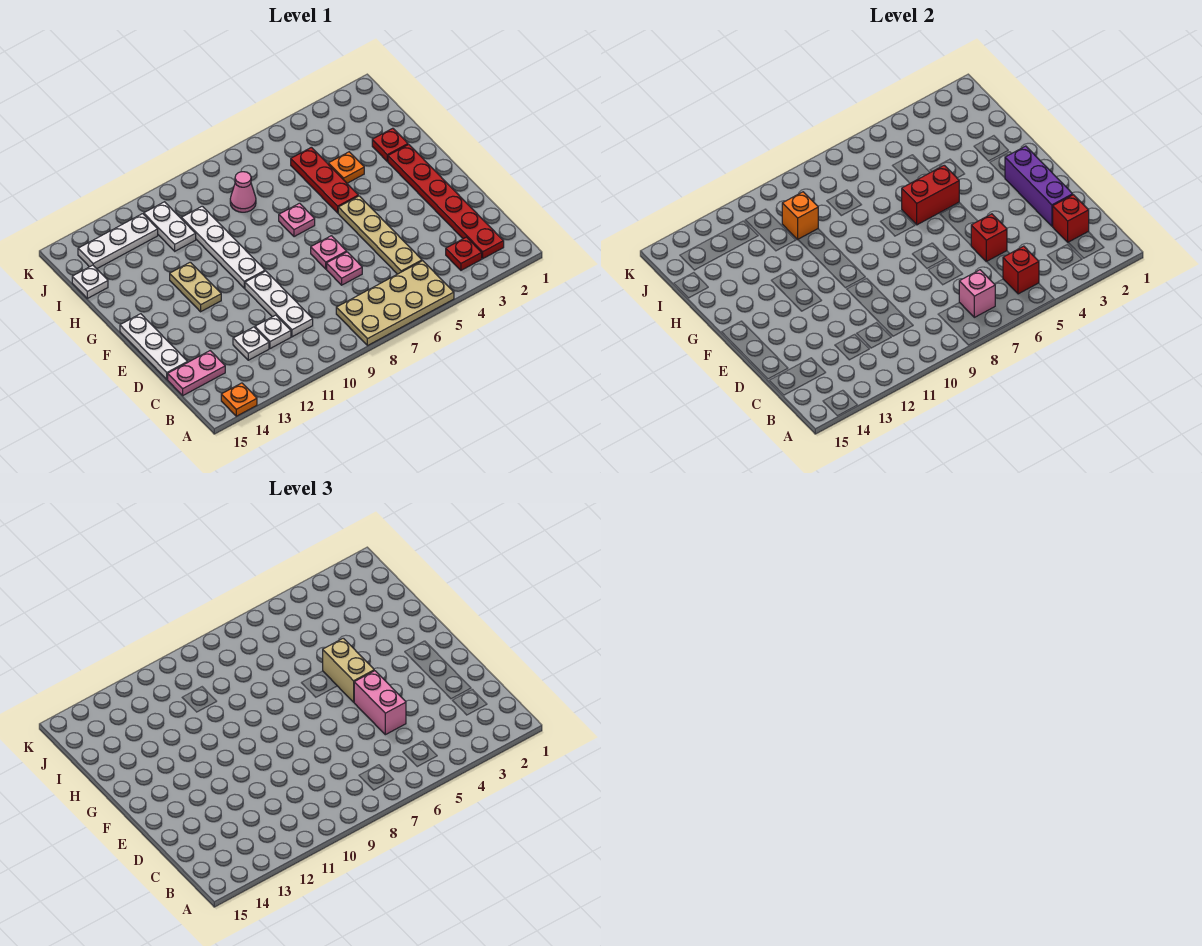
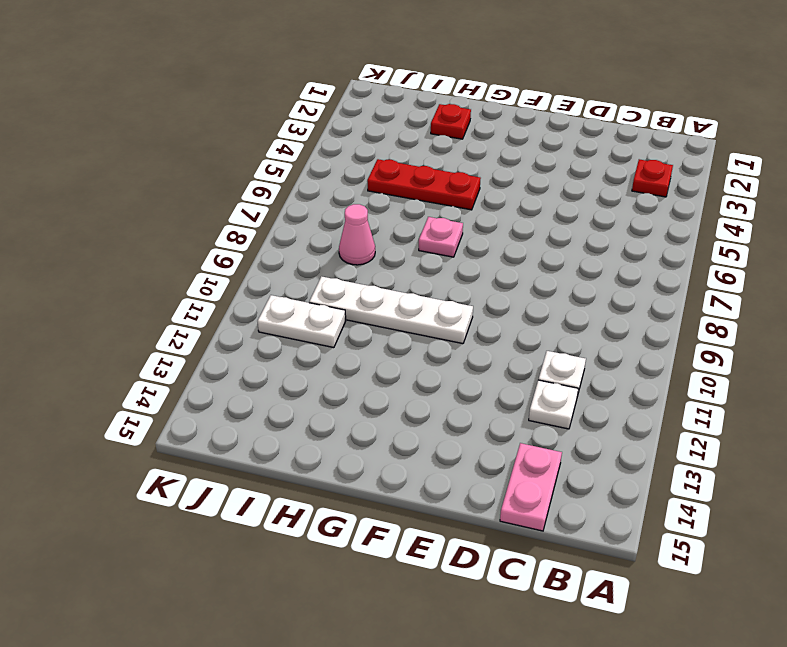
none -> tan plate A5:B8 level 1
none -> orange plate A14 level 1
none -> red plate B2:G2 level 1
none -> tan plate C5:F5 level 1

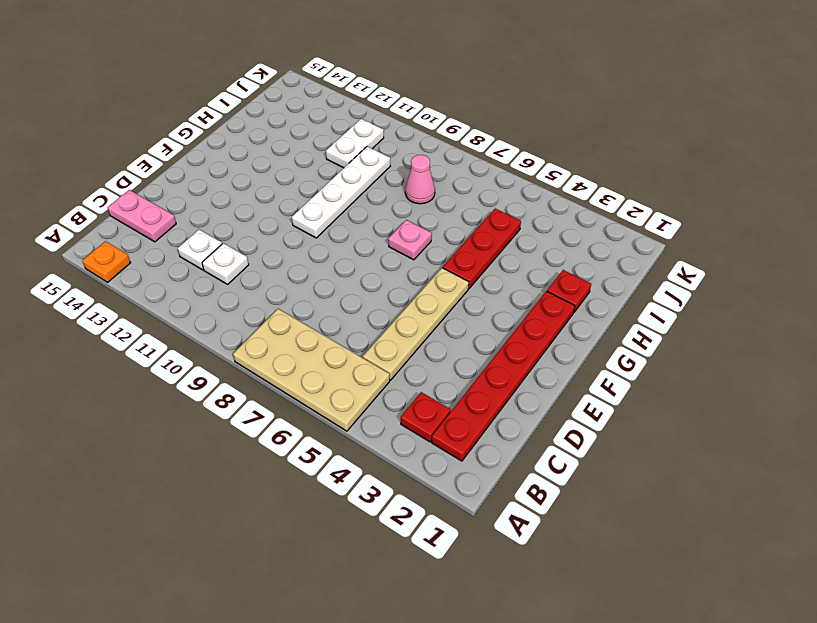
none -> white plate C10:E10 level 1
none -> pink plate D7 level 1
none -> white plate D15:F15 level 1
none -> pink plate E7 level 1

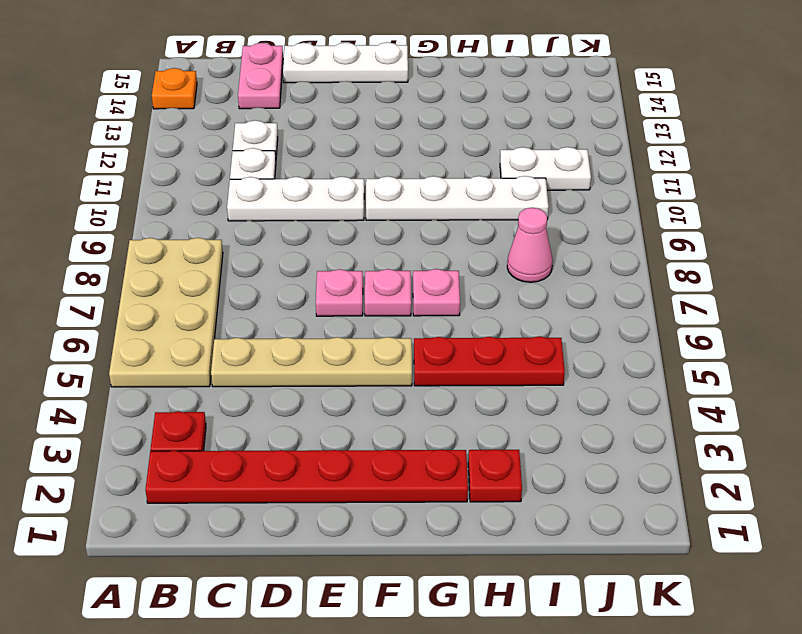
pink plate F7 level 1 -> pink plate D7 level 1
none -> tan plate F12:G12 level 1
none -> orange plate H4 level 1
none -> white plate I15 level 1
none -> white plate J12:J14 level 1

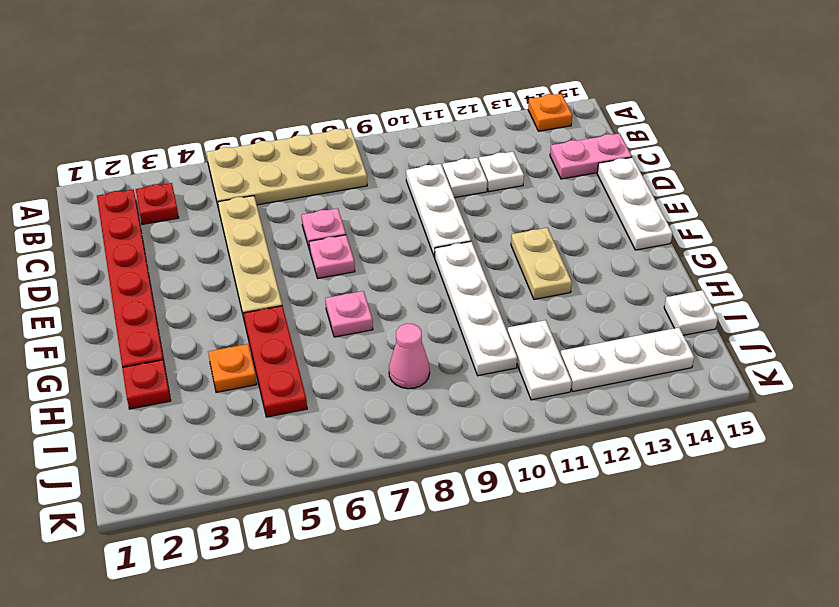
none -> red brick B5 level 2
none -> pink brick B7 level 2
none -> red brick C2 level 2
none -> purple brick D2:F2 level 2

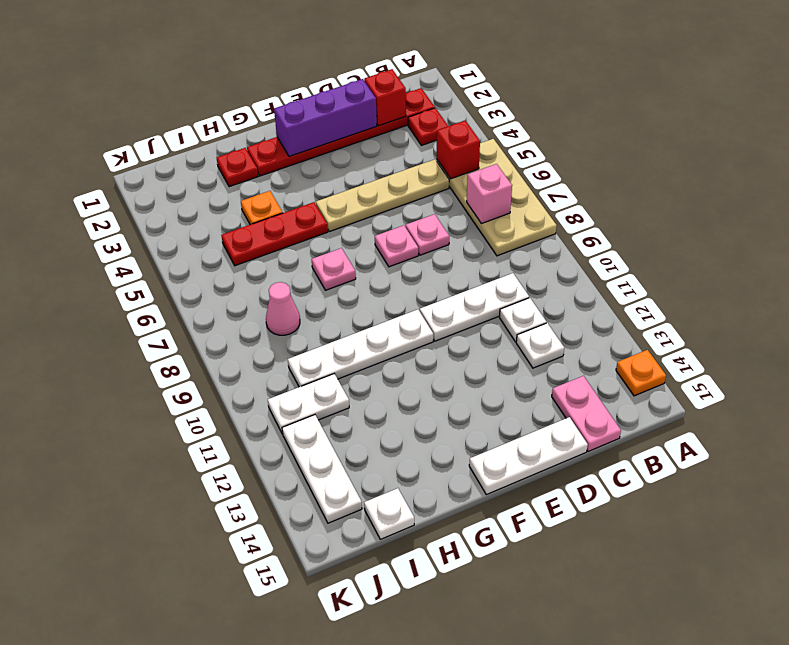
none -> tan plate F12:G12 level 1
none -> red brick D5 level 2
none -> red brick G5:G6 level 2
none -> orange brick I10 level 2

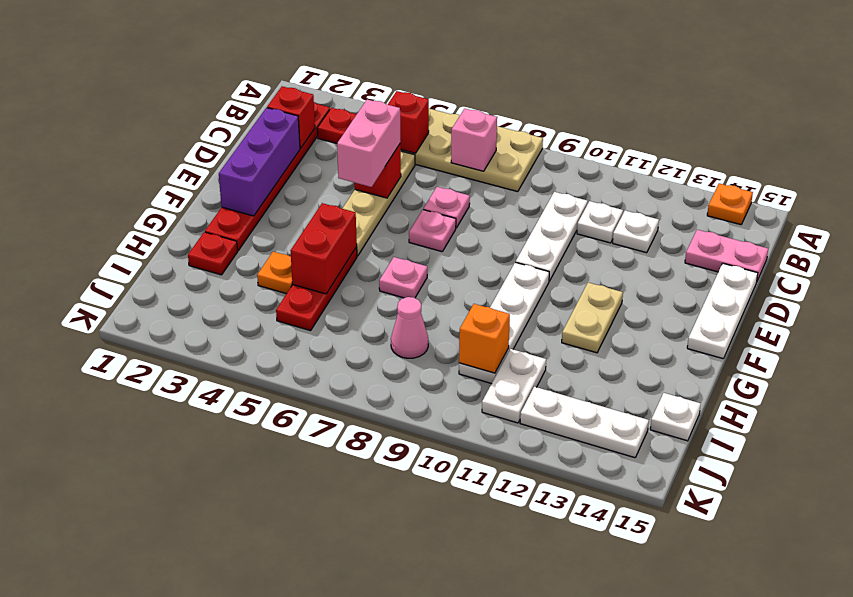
red brick G5:H5 level 2 -> red brick G5:G6 level 2
none -> tan brick F5:G5 level 3

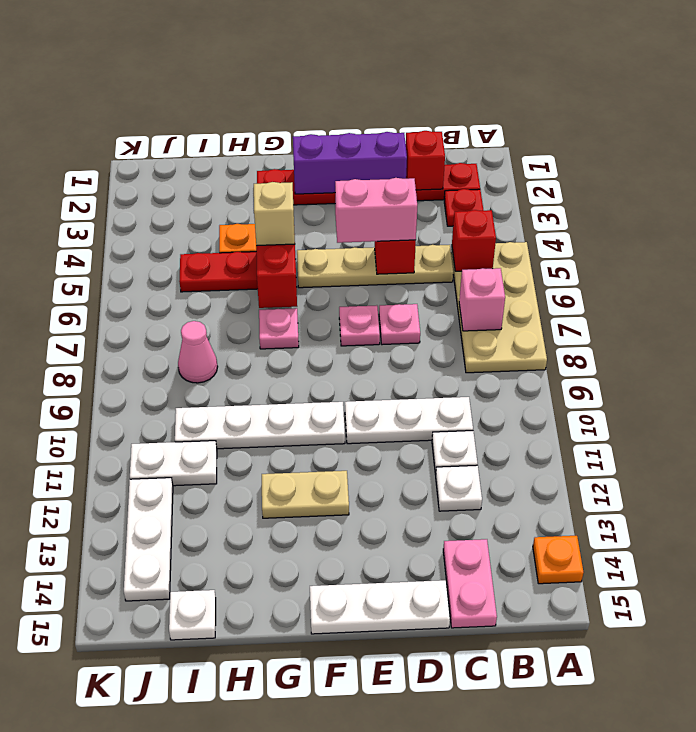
tan brick G5 level 3 -> tan brick F5:G5 level 3
none -> red plate H2 level 1
none -> orange brick I10 level 2

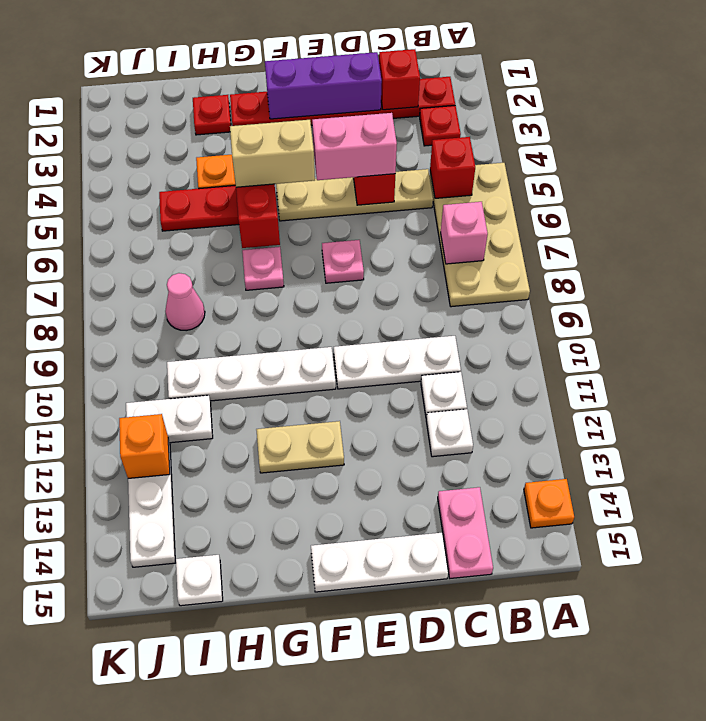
orange brick J12 level 2 -> orange brick I10 level 2
none -> pink plate D7 level 1

